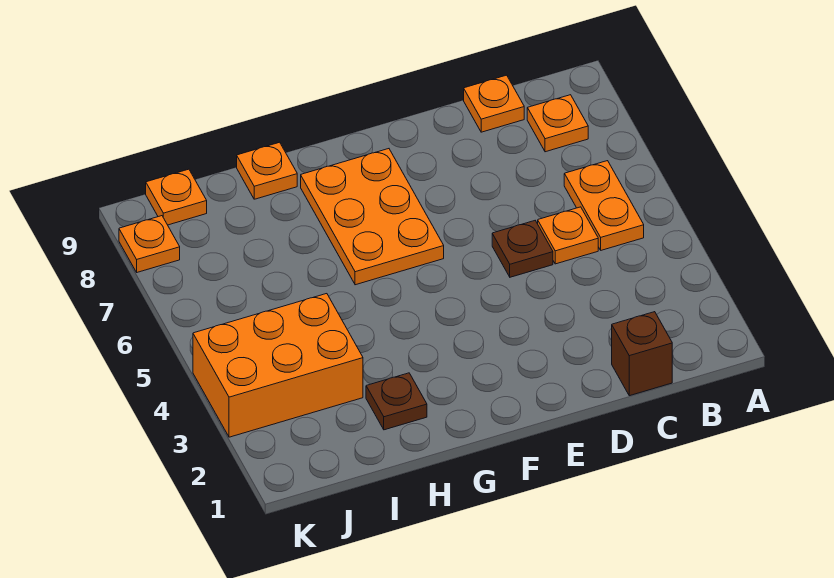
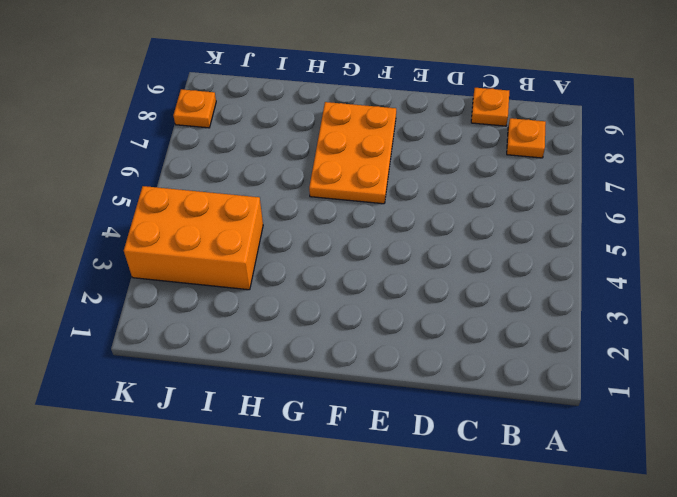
none -> orange plate B5:B6 level 1
none -> brown brick C1 level 1
none -> orange plate C5 level 1

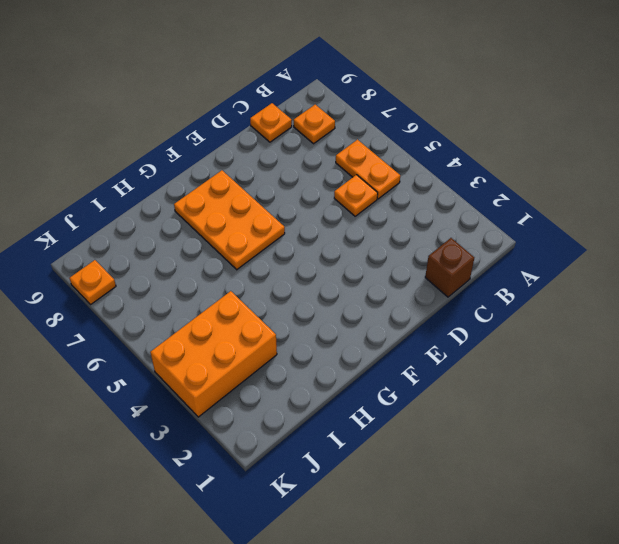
none -> brown plate D5 level 1
none -> brown plate H2 level 1
none -> orange plate H9 level 1

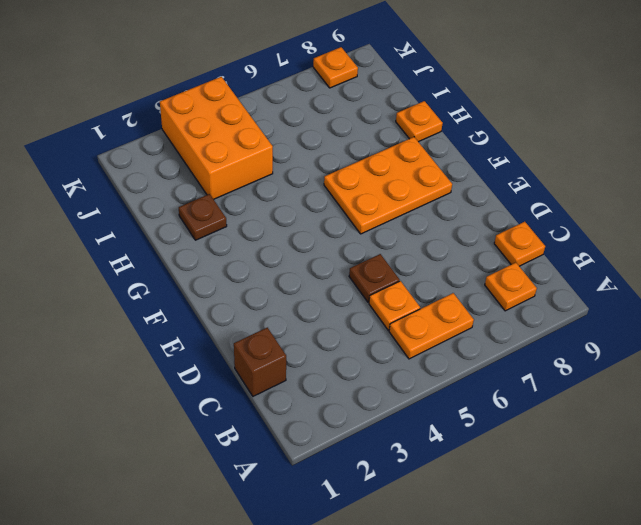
none -> orange plate J9 level 1

